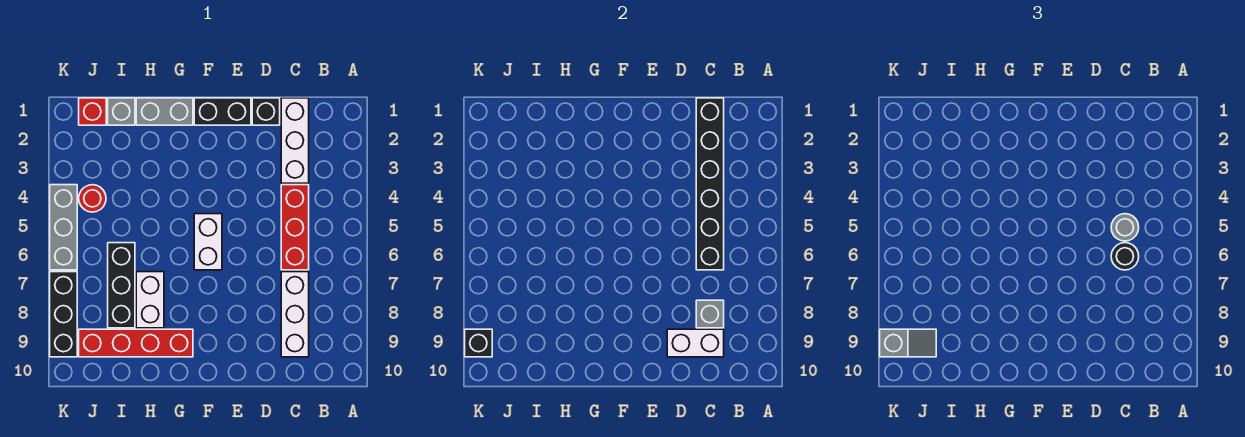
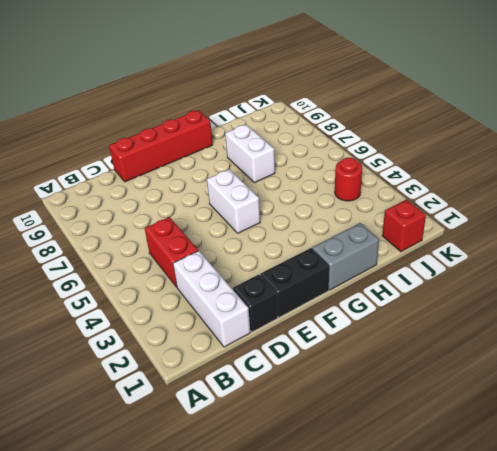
red brick C4:C5 level 1 -> red brick C4:C6 level 1
red brick D10:G10 level 1 -> red brick G9:J9 level 1
none -> white brick C7:C9 level 1
none -> grey brick I1 level 1
none -> black brick I6:I8 level 1

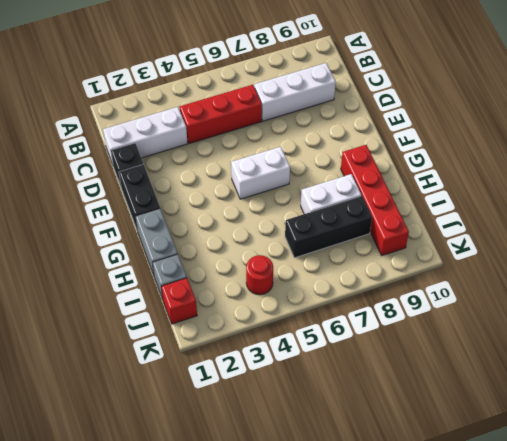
none -> grey brick K4:K6 level 1
none -> black brick K7:K9 level 1
none -> black brick C1:C6 level 2

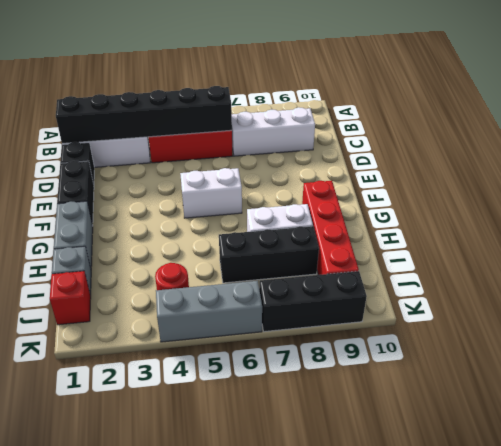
none -> grey brick C8 level 2
none -> white brick C9:D9 level 2
none -> black brick K9 level 2

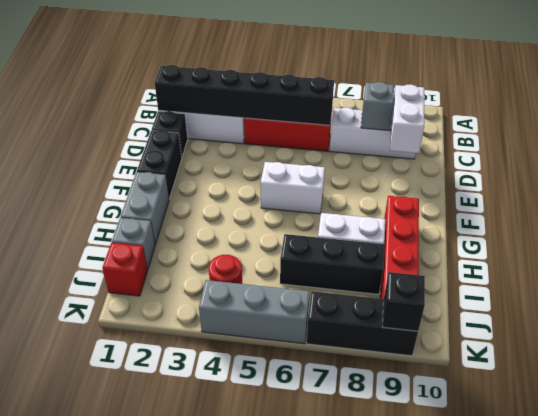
none -> grey round brick C5 level 3
none -> black round brick C6 level 3
none -> grey slope J9:K9 level 3 top K

